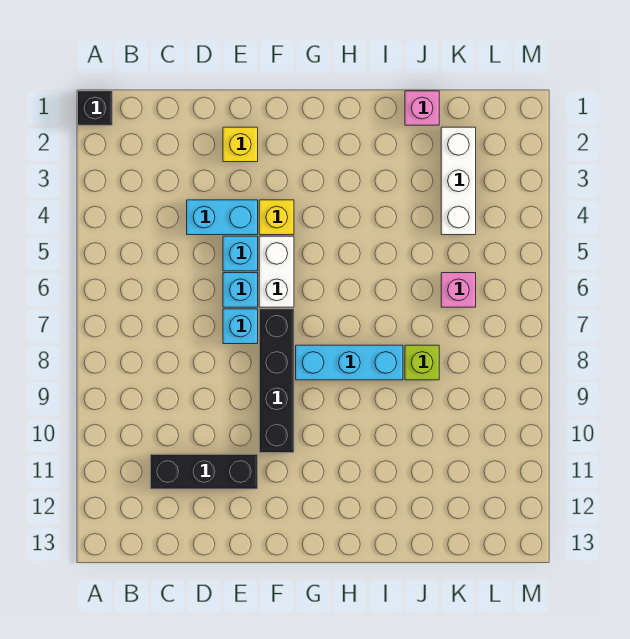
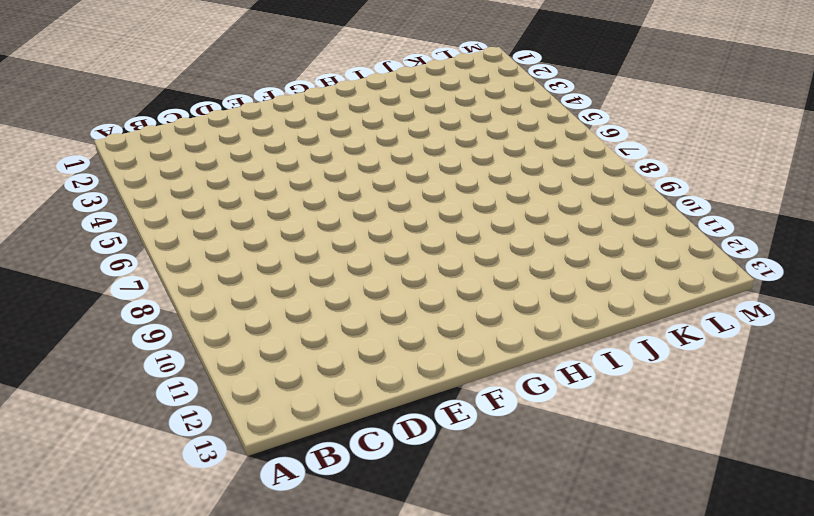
none -> black brick A1 level 1
none -> black brick C11:E11 level 1
none -> cyan brick D4:E4 level 1

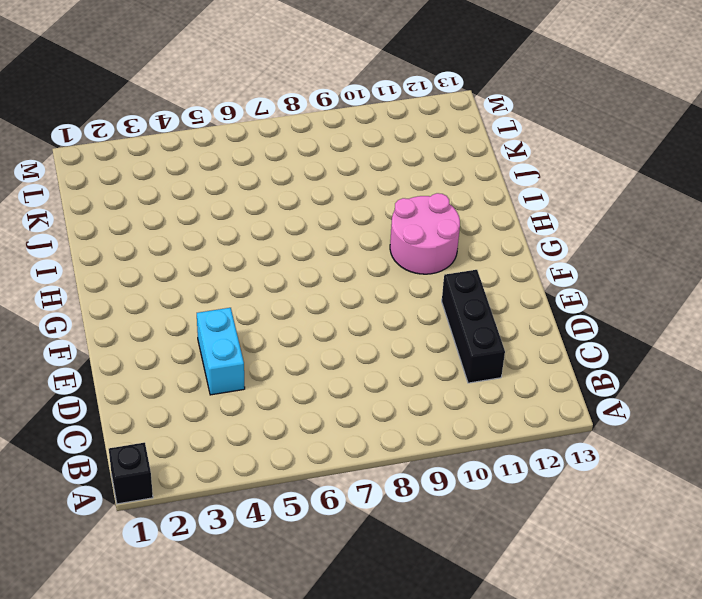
pink round brick G10:H11 level 1 -> none
none -> yellow brick E2 level 1
none -> cyan brick E5 level 1
none -> cyan brick E6 level 1

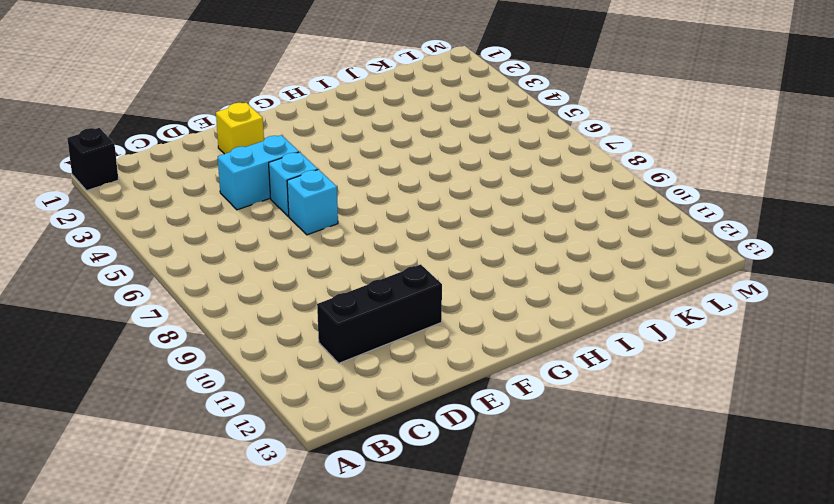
none -> cyan brick E7 level 1
none -> yellow brick F4 level 1
none -> white brick F5:F6 level 1

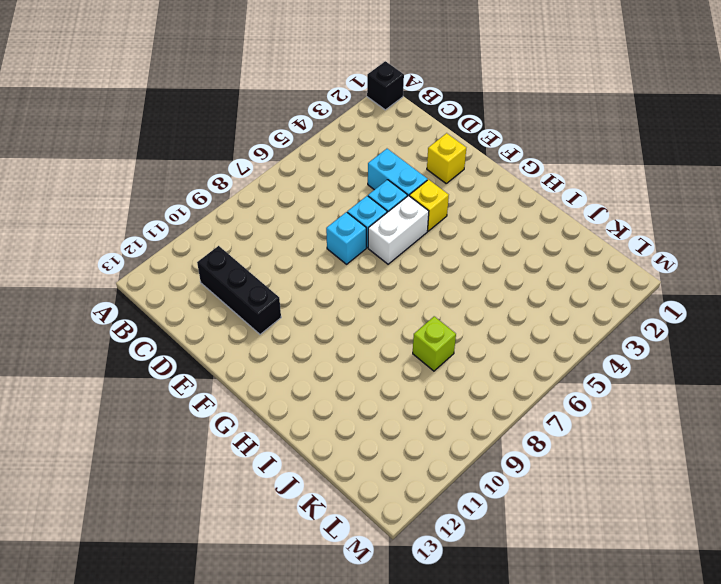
none -> black brick F7:F10 level 1
none -> cyan brick G8:I8 level 1
none -> pink brick J1 level 1

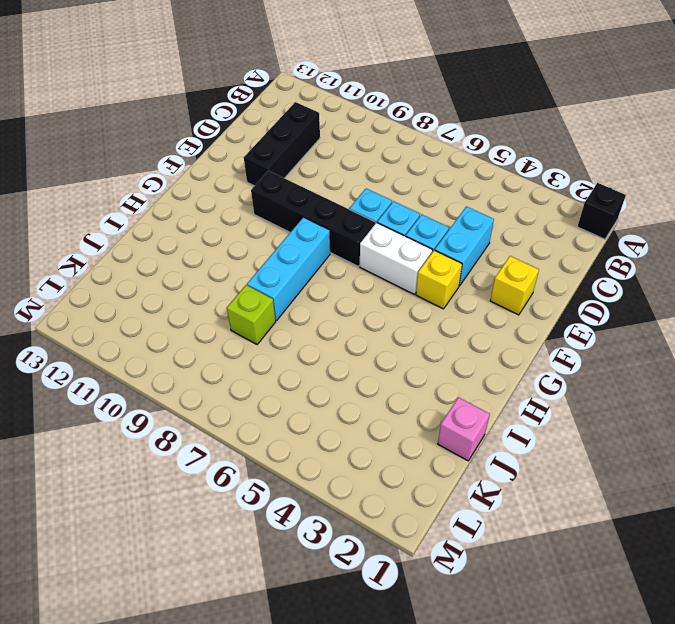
none -> white brick K2:K4 level 1
none -> pink brick K6 level 1

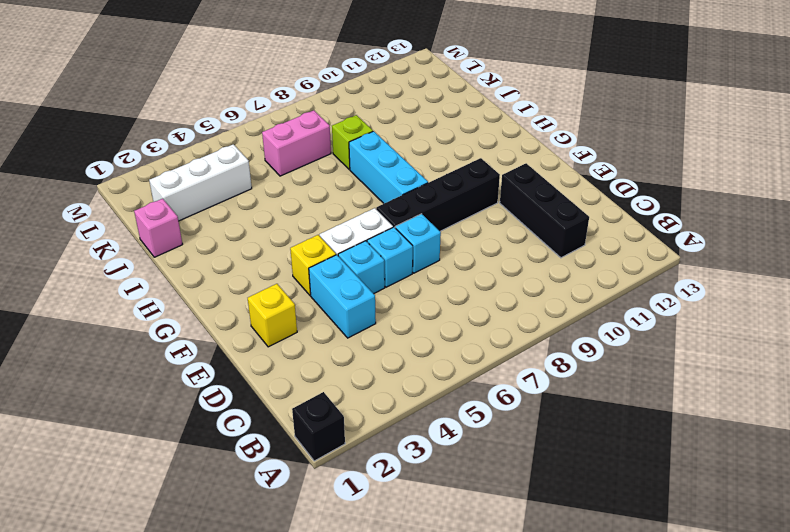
pink brick K6:K7 level 1 -> pink brick K6 level 1

